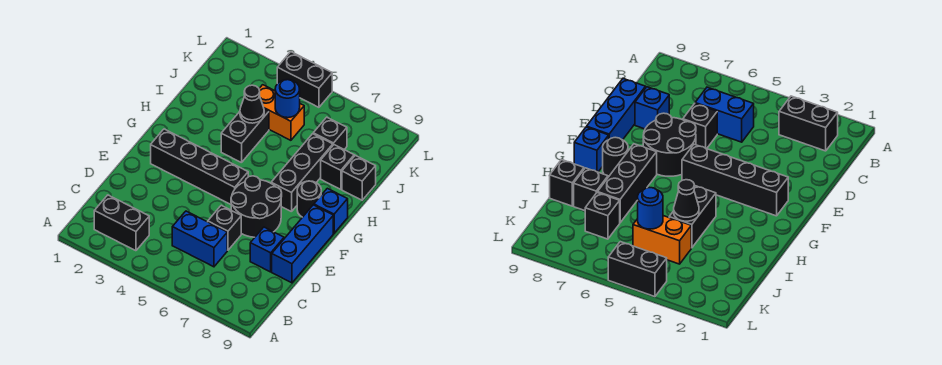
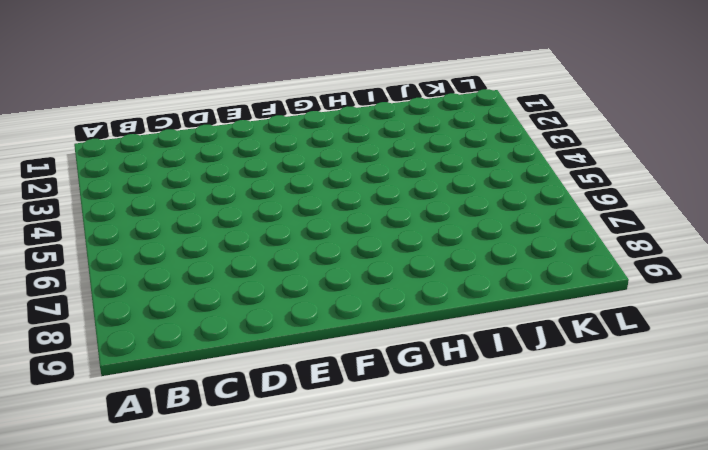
none -> black brick B2:B3 level 1
none -> blue brick C5:C6 level 1
none -> black brick D6 level 1

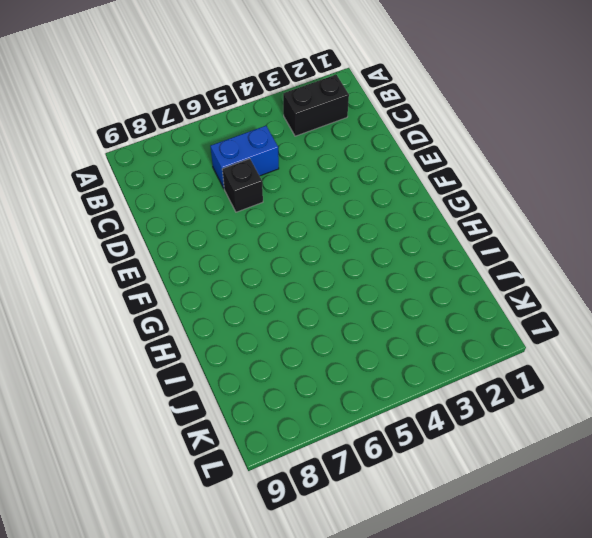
none -> blue brick D8 level 1
none -> blue brick D9:F9 level 1
none -> black round brick E6:F7 level 1

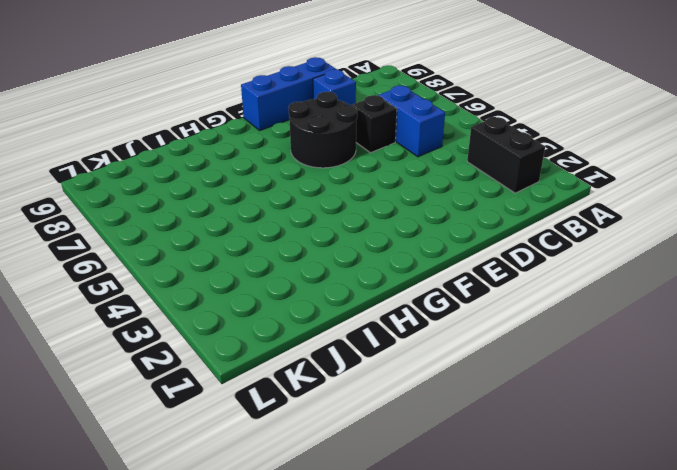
none -> black brick F2:F5 level 1
none -> black brick G7:I7 level 1
none -> black round brick G8 level 1

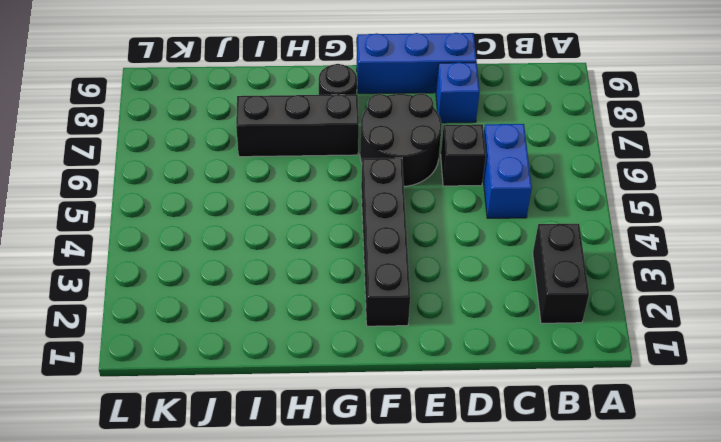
none -> blue brick G9 level 1
none -> black brick H4:I4 level 1
none -> black brick I8 level 1

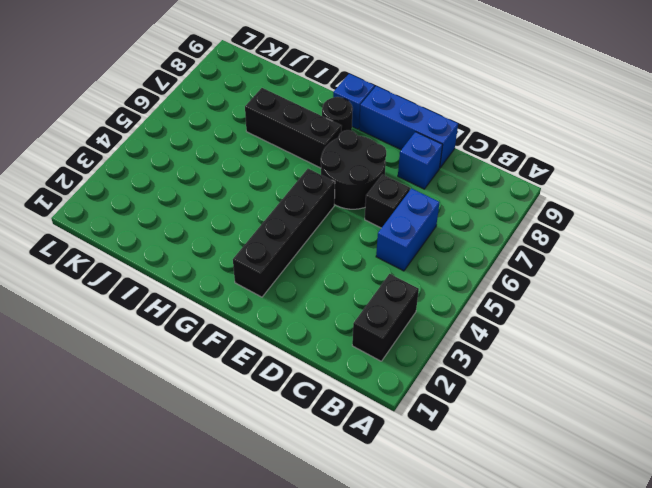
none -> black brick H4:I4 level 1
none -> black brick I8 level 1
none -> black brick I9 level 1

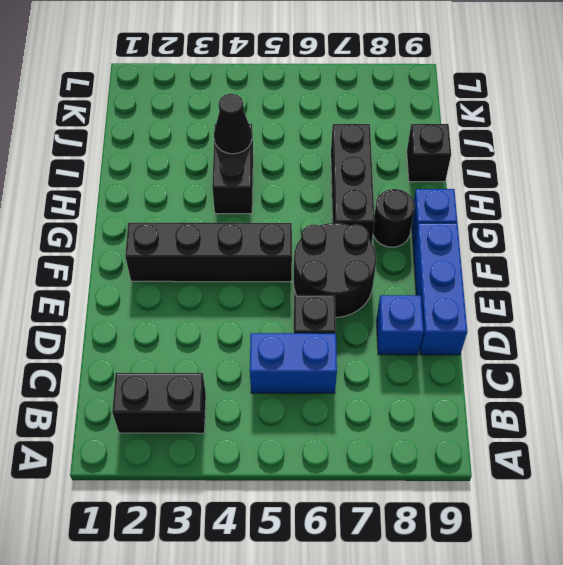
none -> black brick I8 level 1
none -> orange brick J4:J5 level 1
none -> black brick J7 level 1

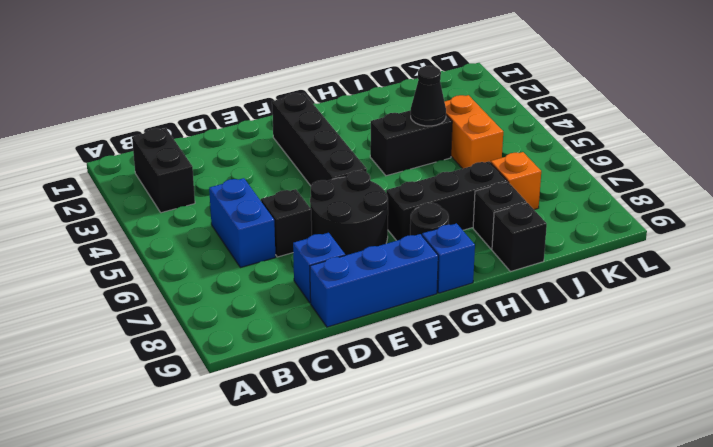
orange brick J7 level 1 -> black brick J7 level 1
none -> black brick L4:L5 level 1
none -> blue round brick J5 level 2

